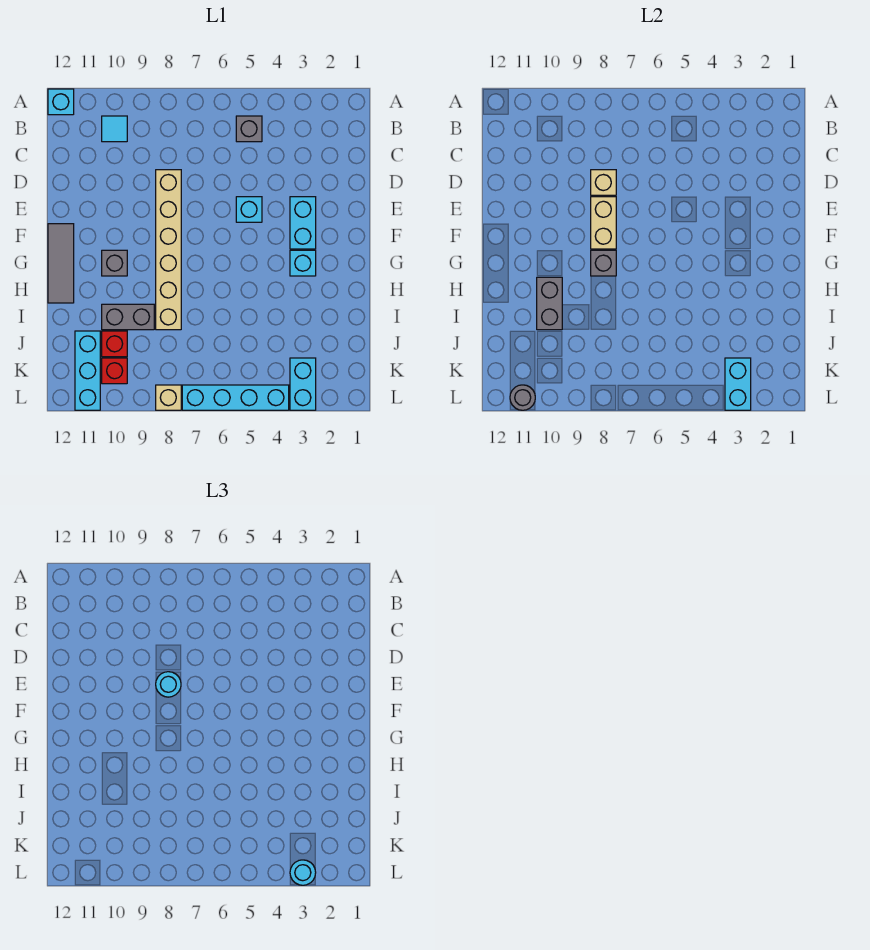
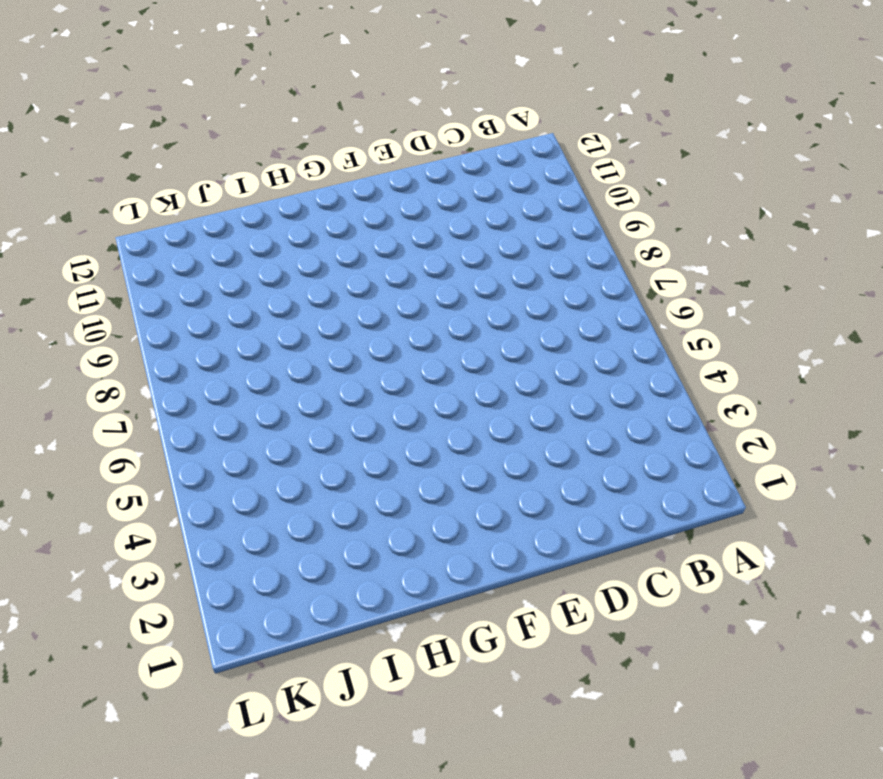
none -> cyan brick A12 level 1
none -> grey brick B5 level 1
none -> cyan tile B10 level 1

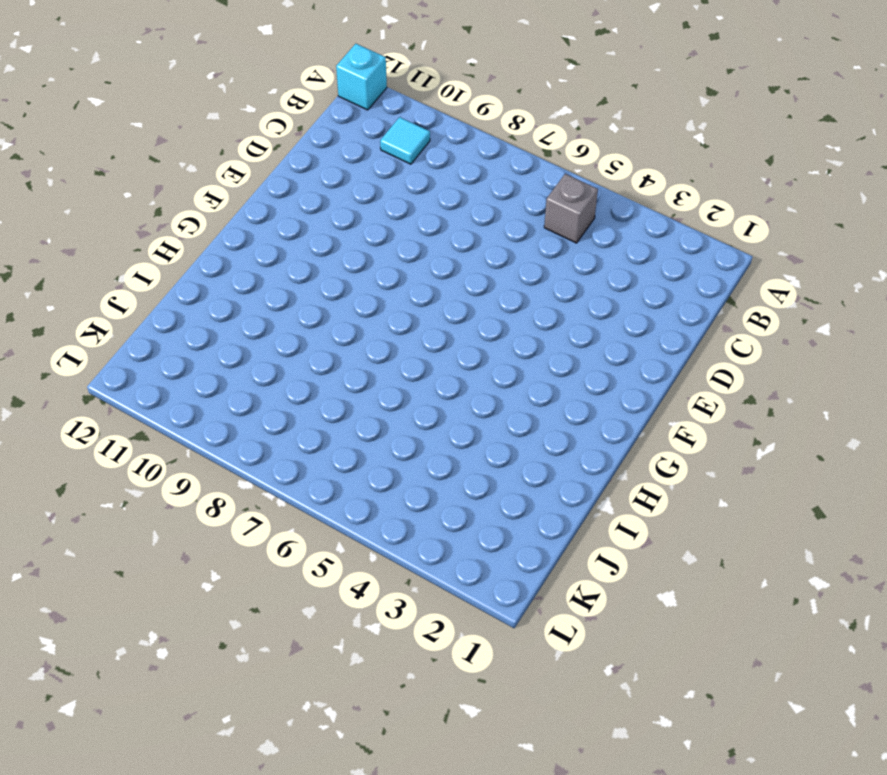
none -> tan brick D8:I8 level 1
none -> cyan brick E3:F3 level 1
none -> cyan brick E5 level 1

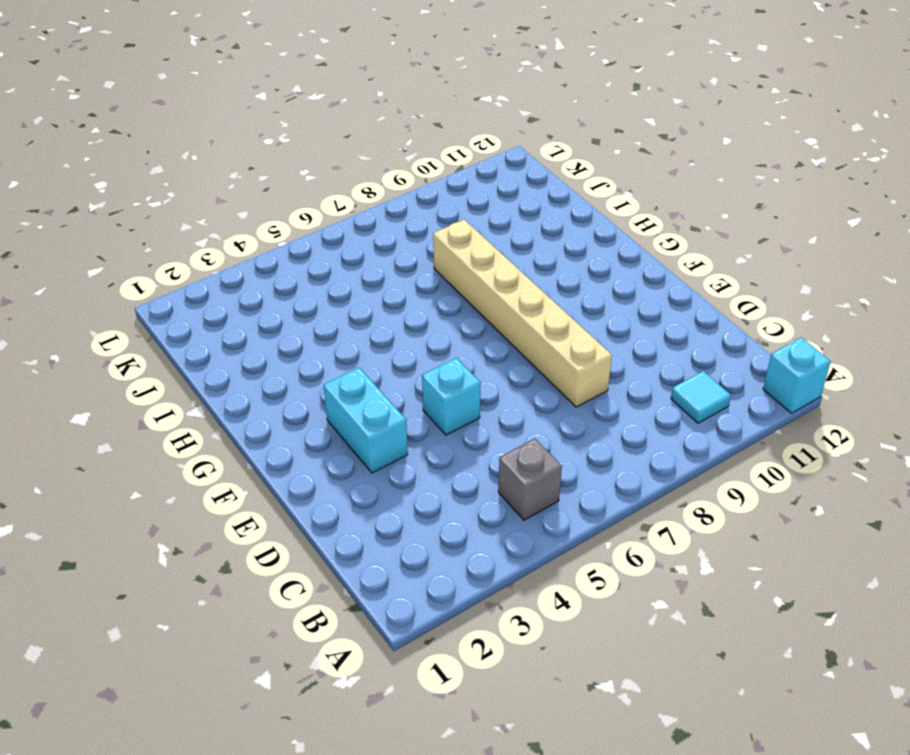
none -> grey tile F12:H12 level 1
none -> cyan brick G3 level 1
none -> grey brick G10 level 1

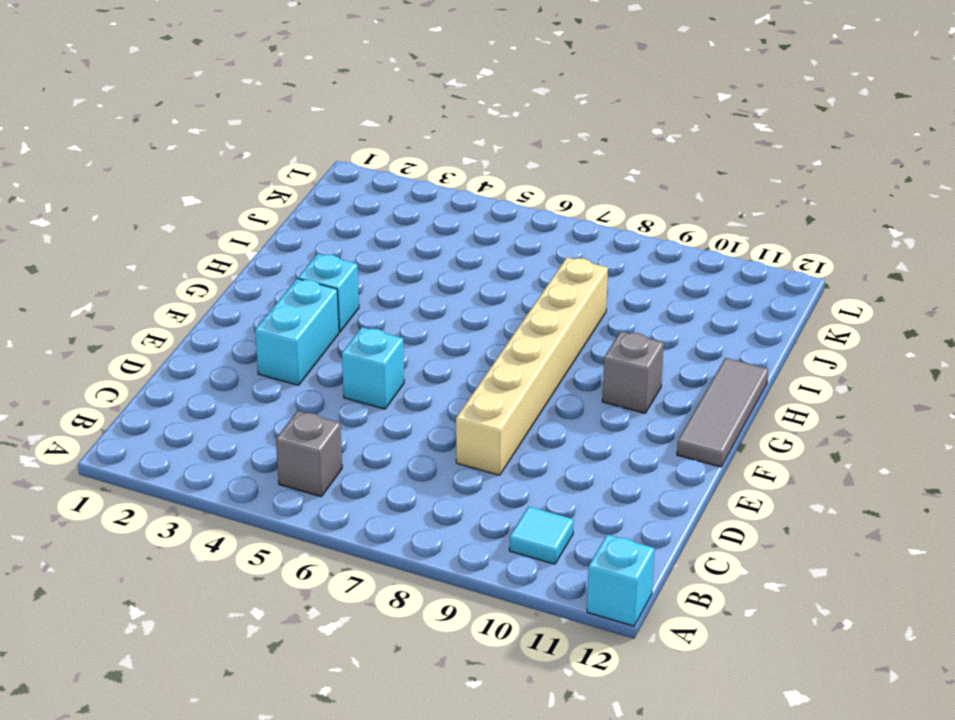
none -> grey brick I9:I10 level 1
none -> red brick J10 level 1
none -> cyan brick J11:L11 level 1

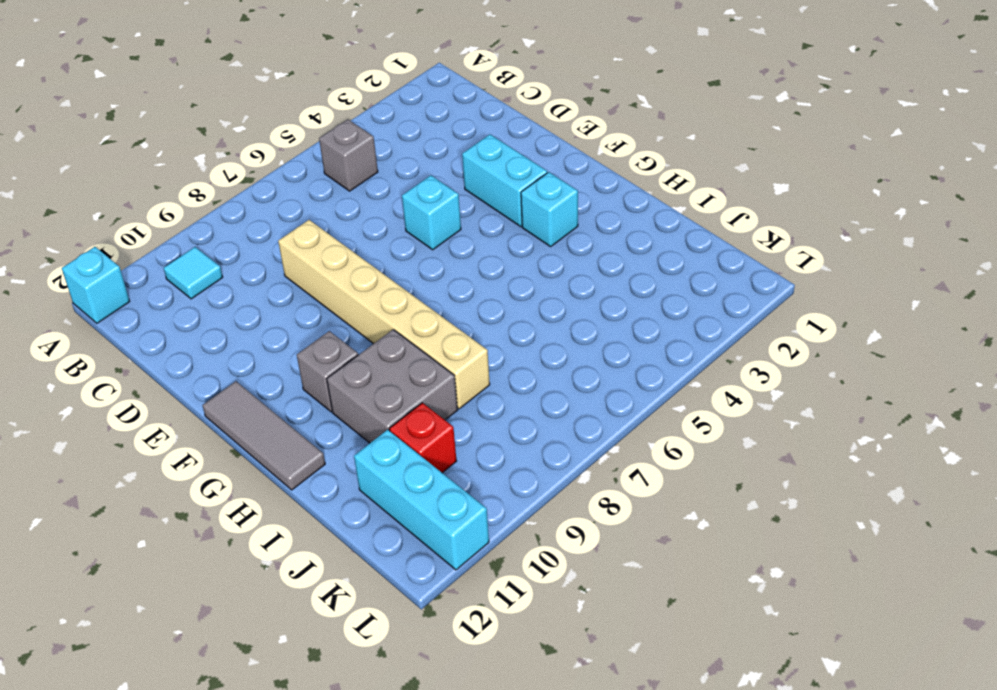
grey brick H9:I10 level 1 -> grey brick I9:I10 level 1
none -> cyan brick K3:L3 level 1
none -> red brick K10 level 1
none -> cyan brick L4:L7 level 1

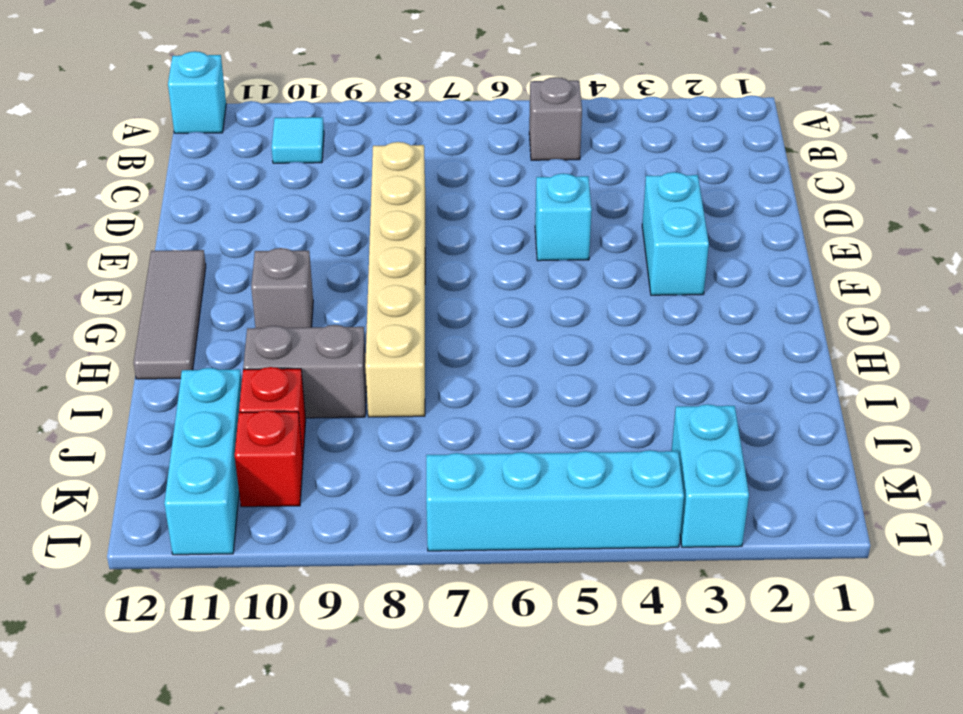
none -> cyan brick G3 level 1
none -> tan brick L8 level 1
none -> tan brick D8 level 2

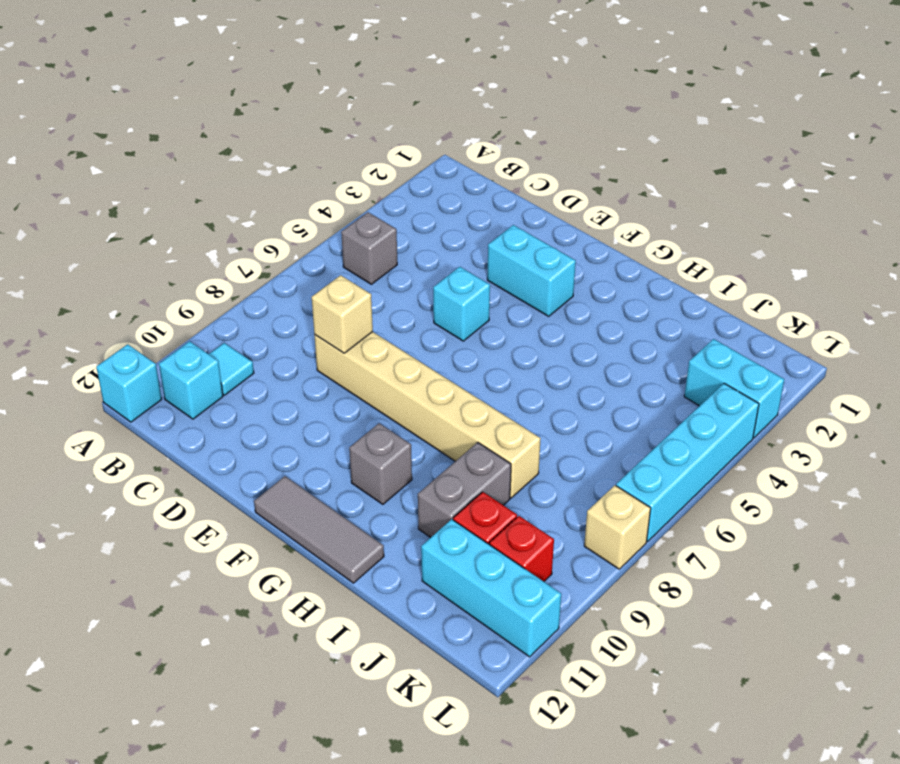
cyan brick B11 level 1 -> cyan brick G3 level 1
none -> tan brick E8:F8 level 2
none -> grey brick G8 level 2
none -> grey brick H10:I10 level 2

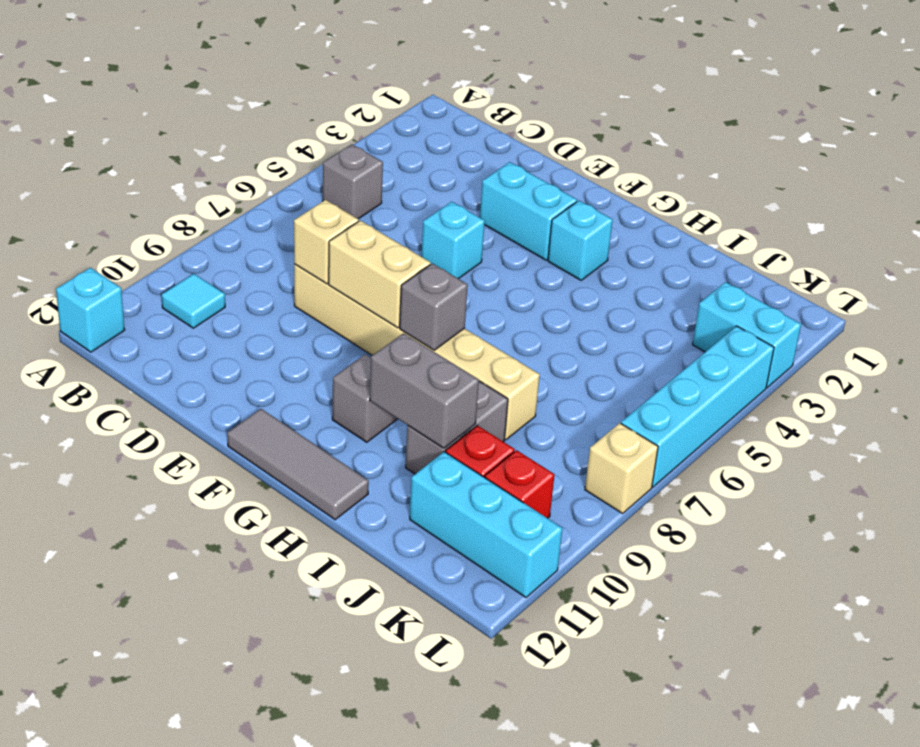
none -> cyan brick K3:L3 level 2
none -> grey round brick L11 level 2
none -> cyan round brick E8 level 3

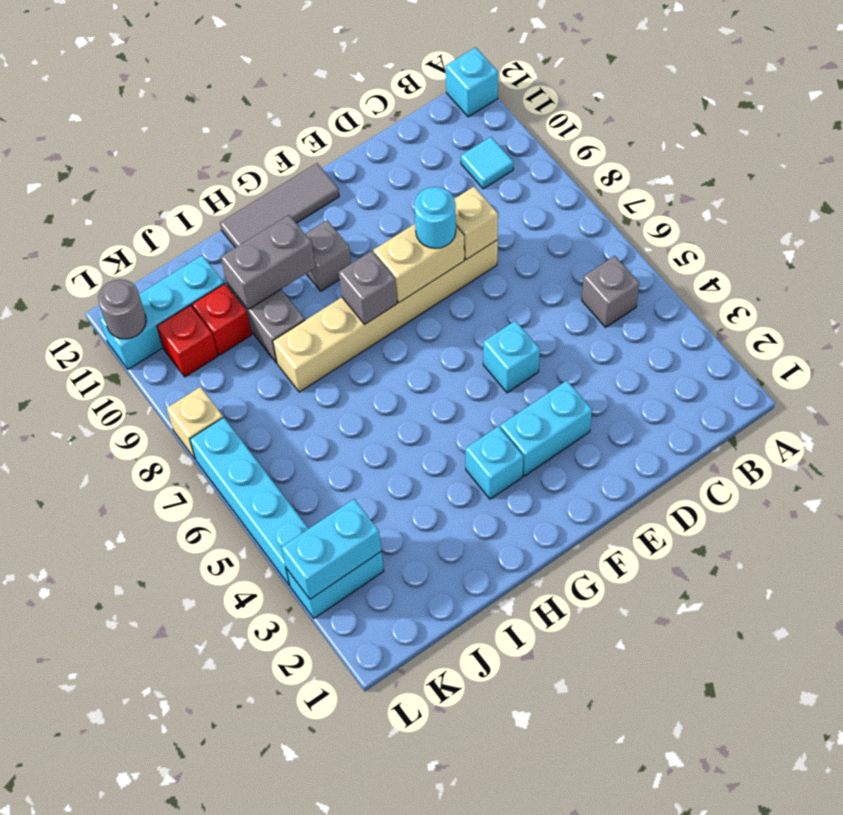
none -> cyan round brick L3 level 3

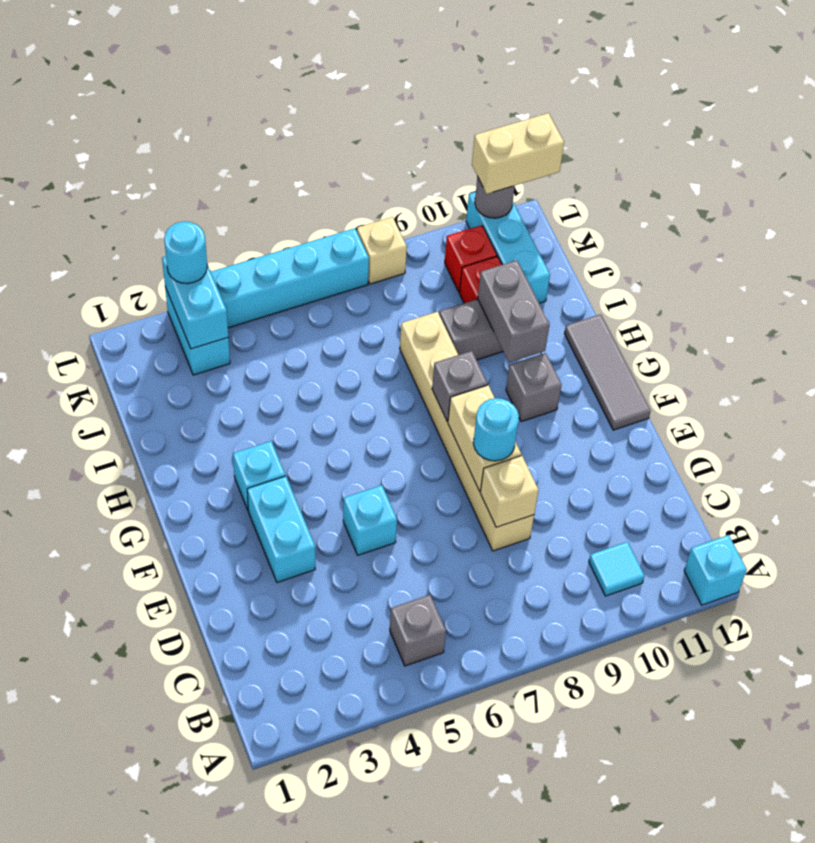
tan brick L11:L12 level 3 -> none

